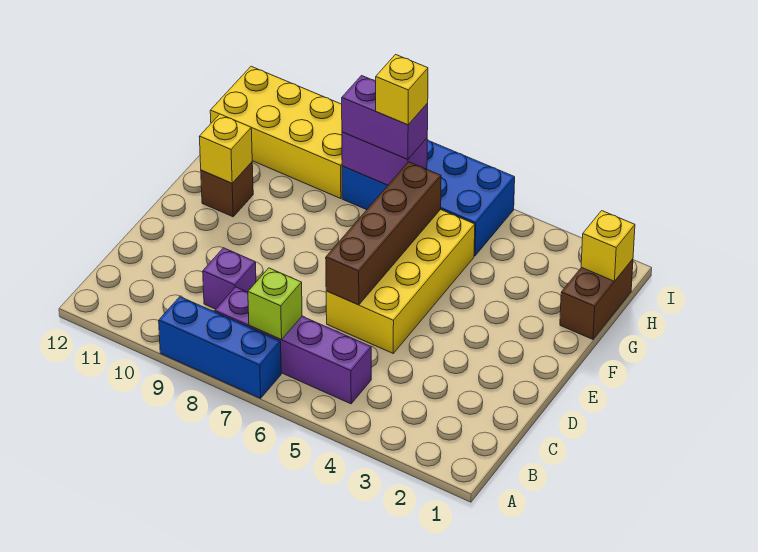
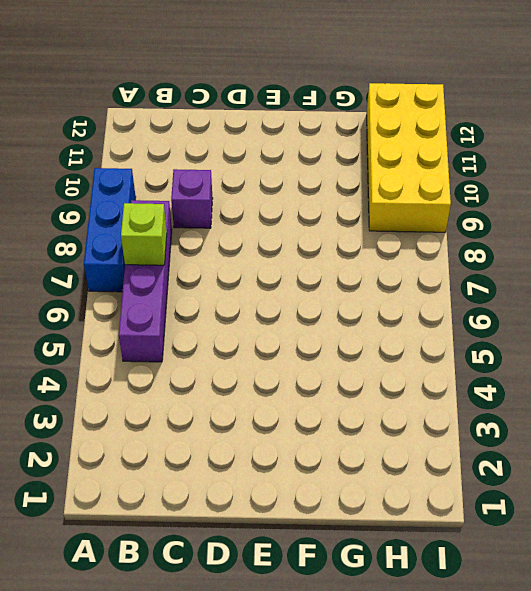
none -> yellow brick D5:G6 level 1
none -> brown brick F11 level 1
none -> brown brick G1:H1 level 1

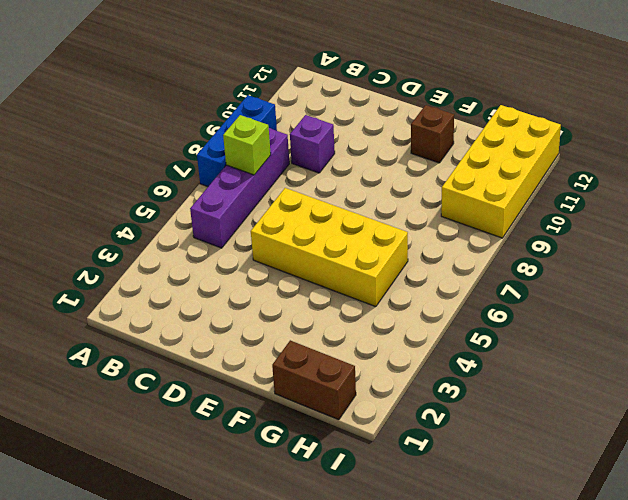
none -> blue brick H5:I8 level 1
none -> brown brick D6:G6 level 2
none -> yellow brick F11 level 2

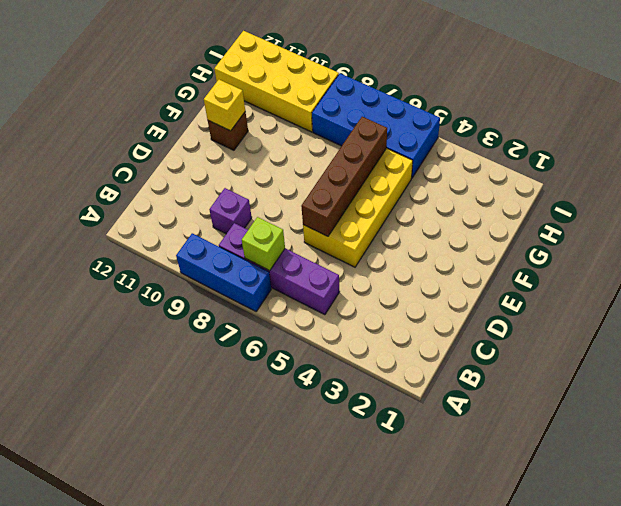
none -> brown brick G1:H1 level 1
none -> yellow brick H1 level 2
none -> purple brick H7:H8 level 2

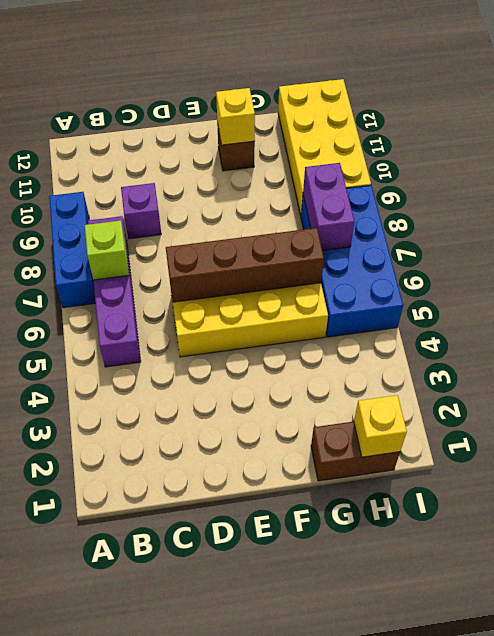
none -> purple brick H7:H8 level 3
none -> yellow brick H7 level 4

